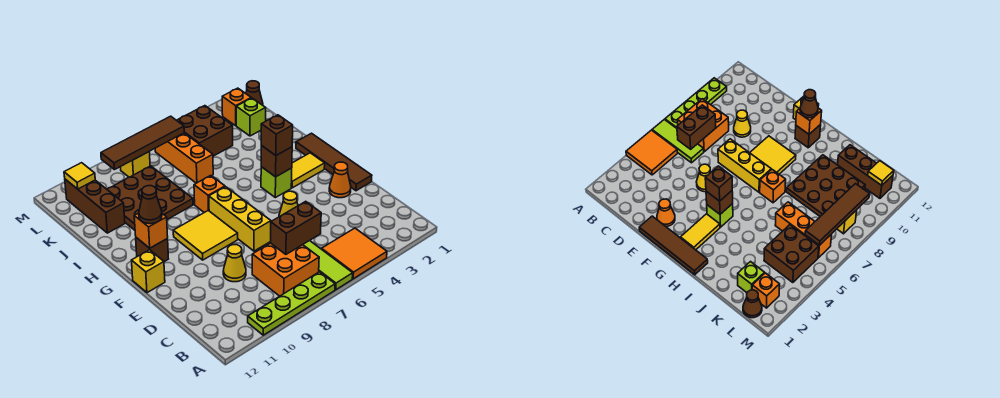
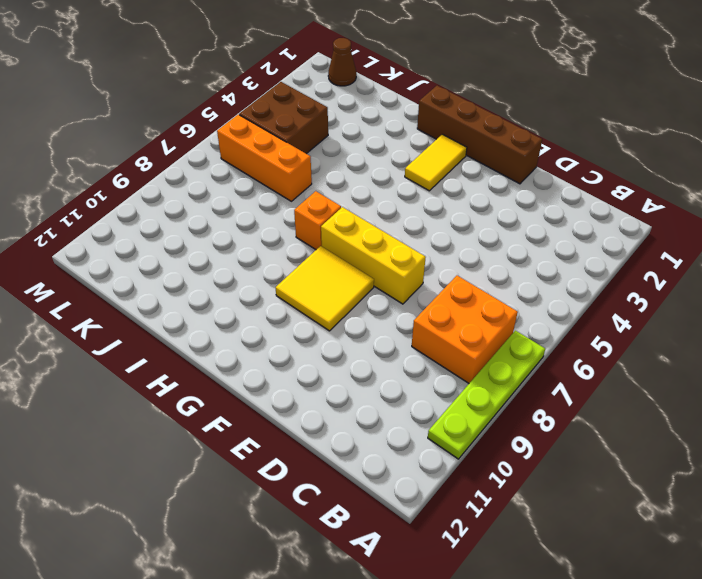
brown brick E1:H1 level 1 -> brown tile E1:H1 level 1
none -> orange tile A4:B5 level 1
none -> lime tile A6:C6 level 1
none -> yellow cone D9 level 1
none -> orange cone E2 level 1

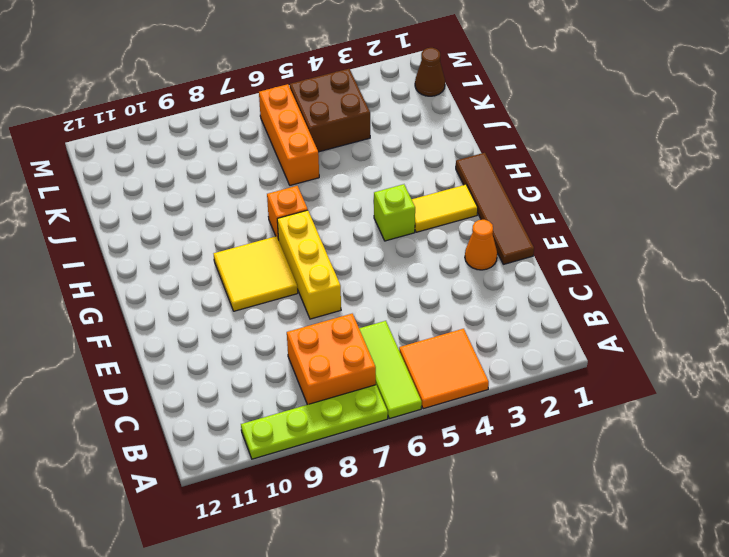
none -> yellow cone D9 level 1
none -> yellow cone E5 level 1
none -> yellow brick F12 level 1
none -> brown brick G11 level 1

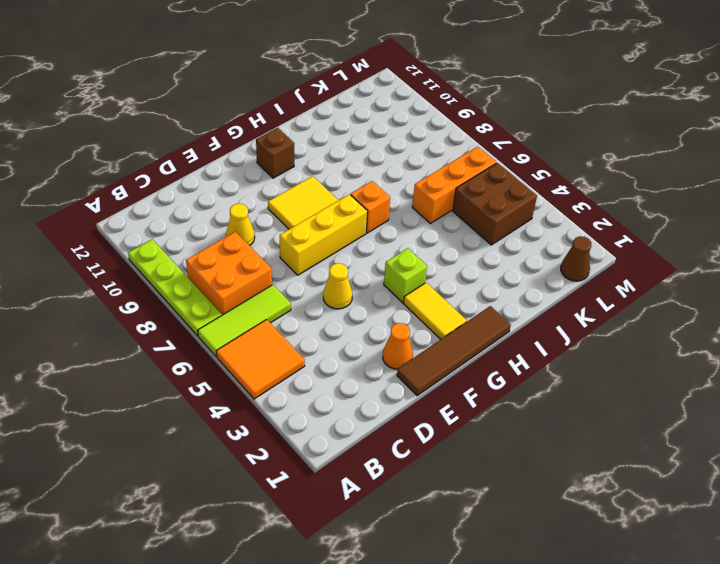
none -> yellow brick F12 level 1
none -> brown plate I8:K10 level 1
none -> brown brick J11:L11 level 1
none -> lime brick K2 level 1

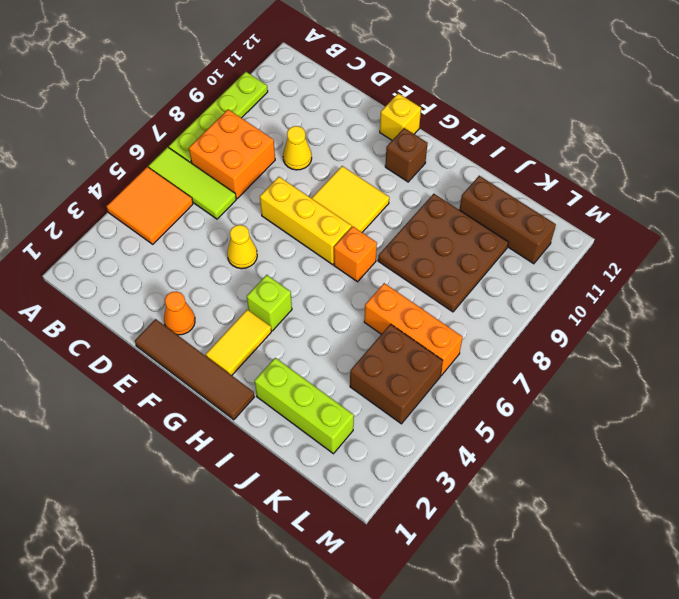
lime brick I2:K2 level 1 -> lime brick K2 level 1
none -> brown cone L1 level 1
none -> orange brick L2 level 1
none -> yellow brick L8 level 1
none -> brown brick C6:C7 level 2

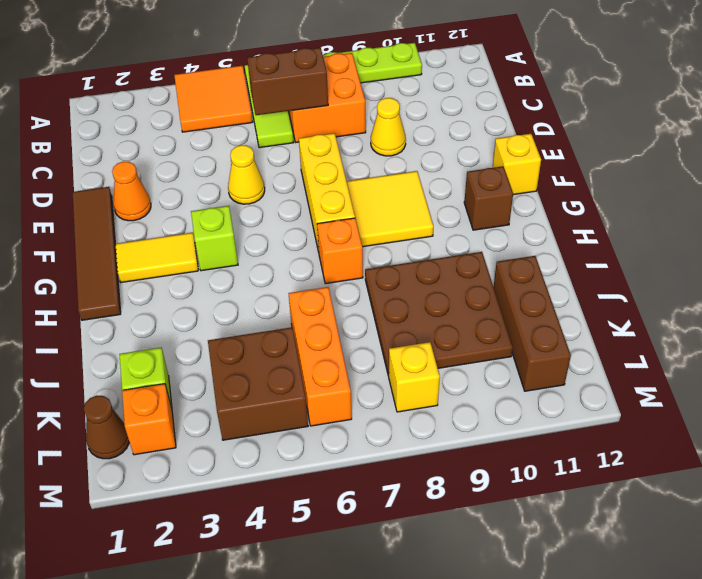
none -> brown brick G4 level 2
none -> orange brick G11 level 2
none -> brown tile L6:L9 level 2
none -> yellow tile L11 level 2

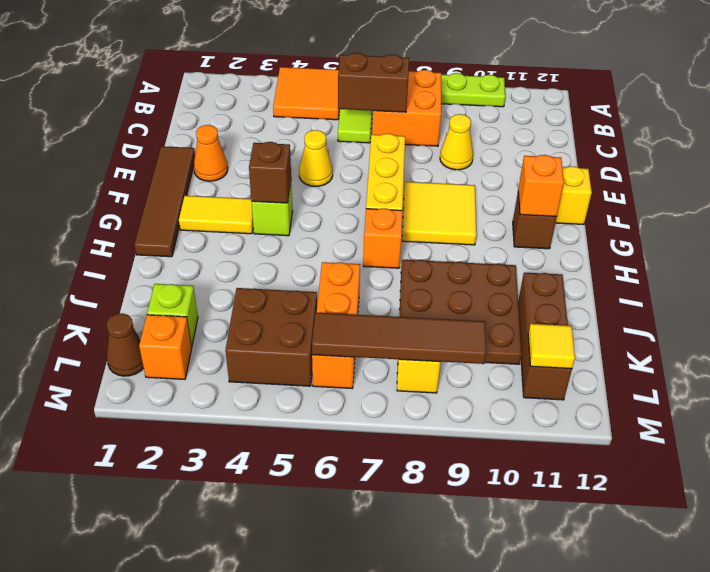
none -> brown brick G4 level 3
none -> brown cone G11 level 3

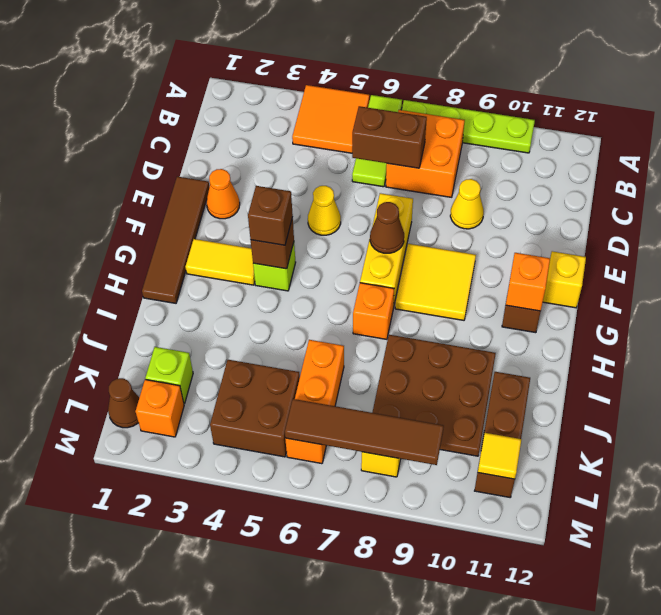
brown cone F7 level 2 -> brown cone G11 level 3

